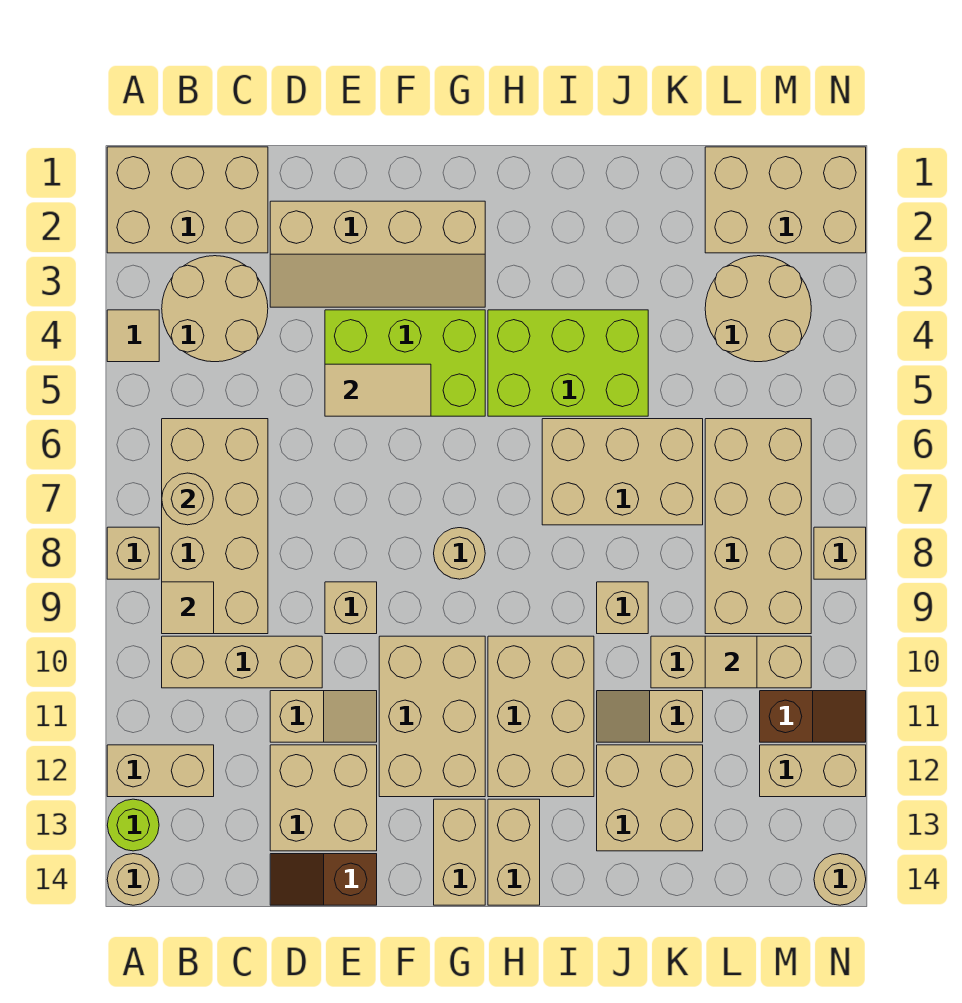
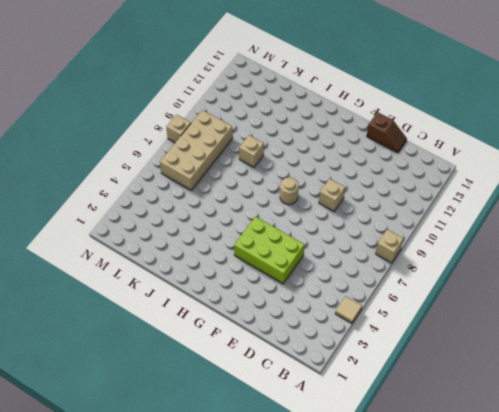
none -> tan brick A1:C2 level 1
none -> tan brick A12:B12 level 1
none -> lime round brick A13 level 1
none -> tan round brick A14 level 1

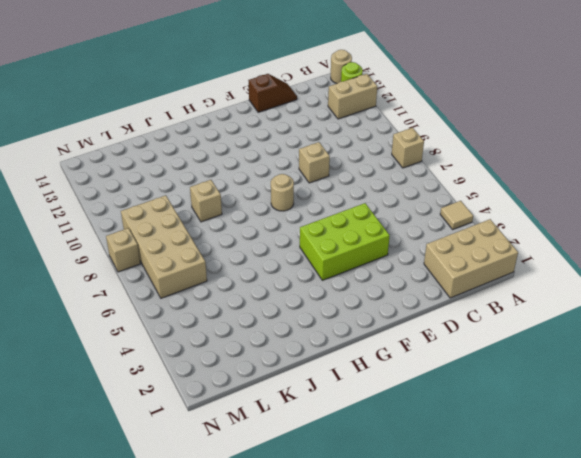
none -> tan round brick B3:C4 level 1
none -> tan brick B6:C9 level 1
none -> tan brick B10:D10 level 1
none -> tan slope D2:G3 level 1 top 2

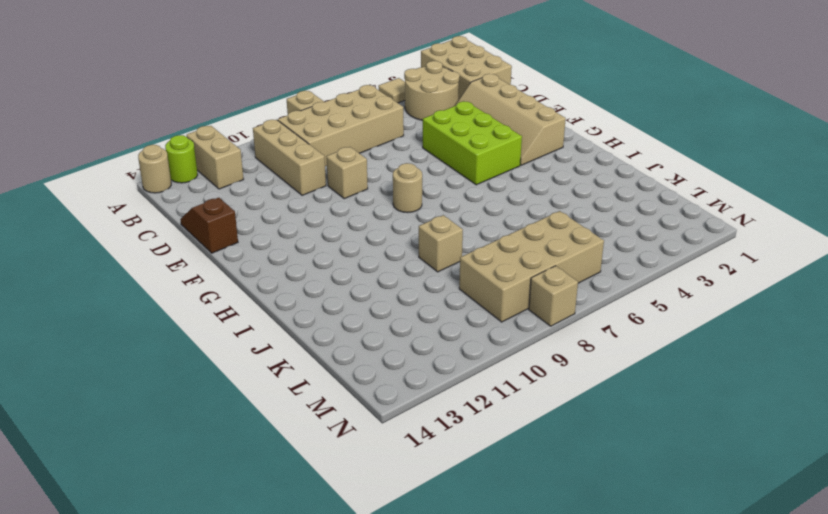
none -> tan slope D11:E11 level 1 top D
none -> tan brick D12:E13 level 1
none -> tan brick F10:G12 level 1
none -> tan brick G13:G14 level 1

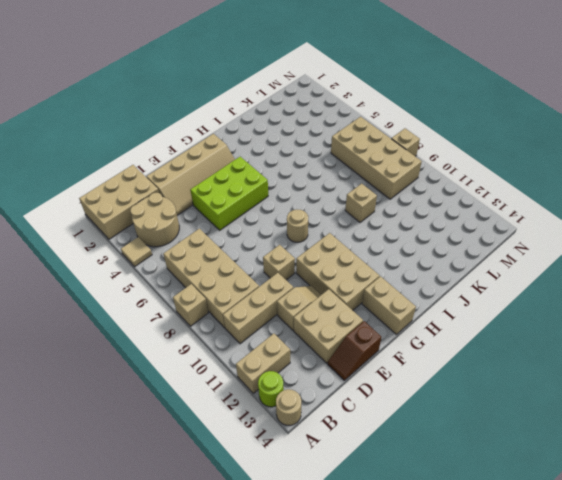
none -> lime brick H4:J5 level 1
none -> tan brick H10:I12 level 1
none -> tan brick H13:H14 level 1
none -> tan brick I6:K7 level 1

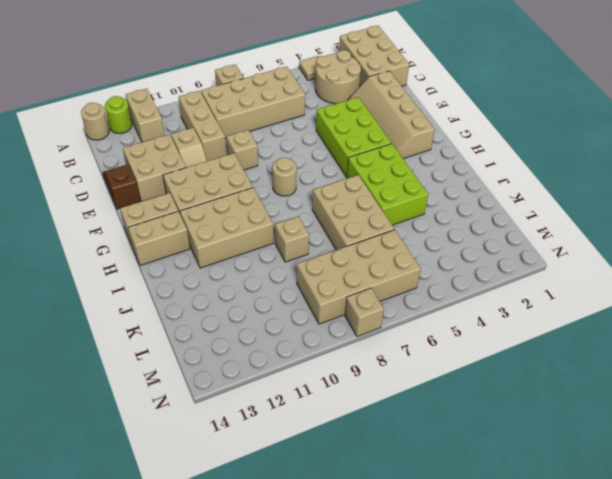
none -> tan slope J11:K11 level 1 top K
none -> tan brick J12:K13 level 1
none -> tan brick K10:M10 level 1
none -> tan brick L1:N2 level 1

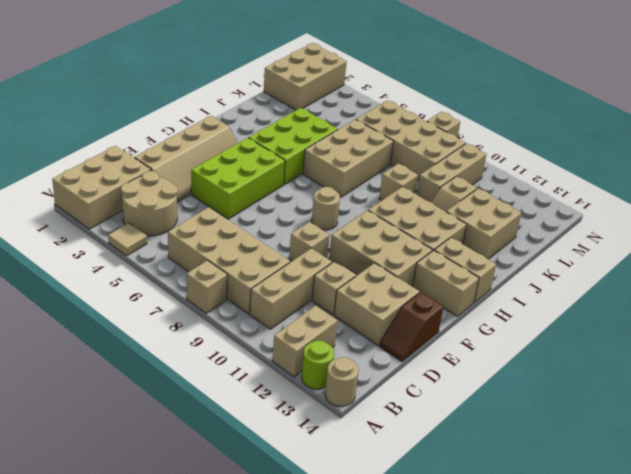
none -> tan round brick L3:M4 level 1
none -> brown slope M11:N11 level 1 top M
none -> tan brick M12:N12 level 1
none -> tan round brick N14 level 1

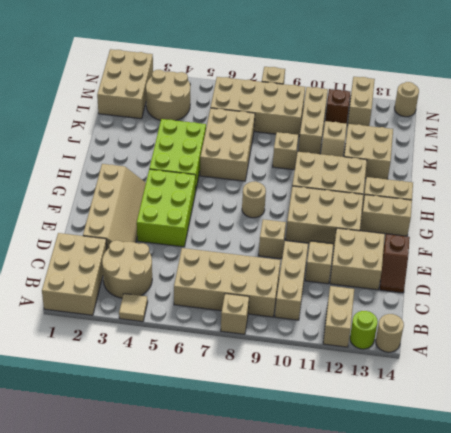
none -> tan round brick B7 level 2
none -> tan tile B9 level 2
none -> tan tile E5:F5 level 2
none -> tan tile L10 level 2

